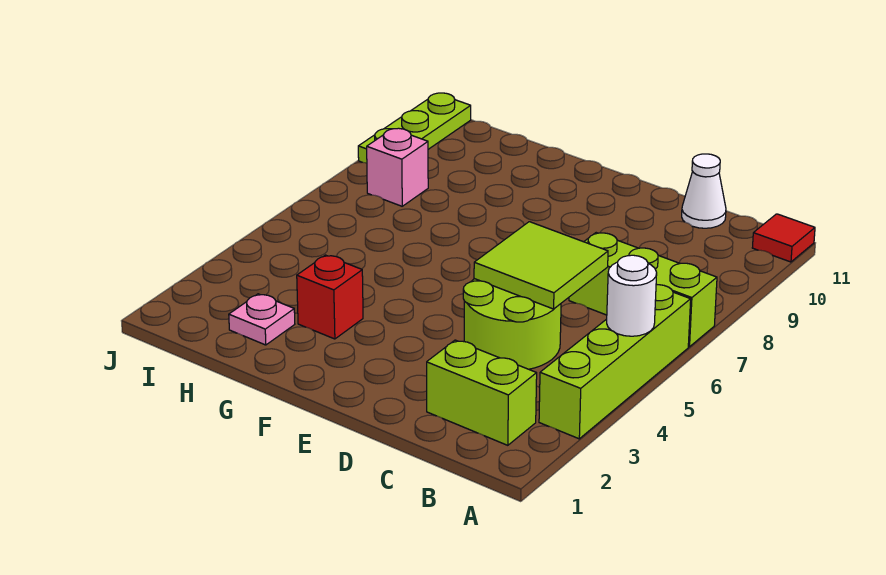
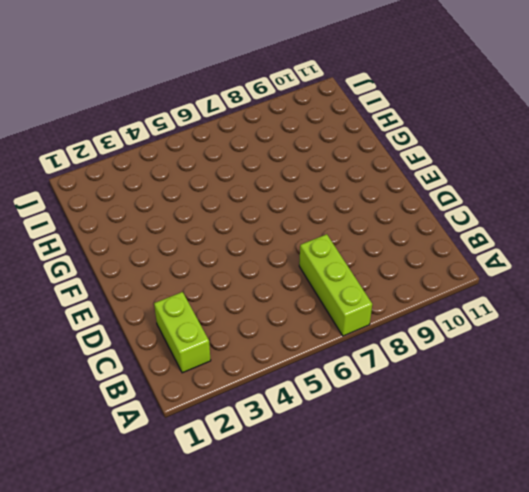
none -> lime brick A3:A6 level 1
none -> red tile A11 level 1
none -> lime round brick C4:D5 level 1

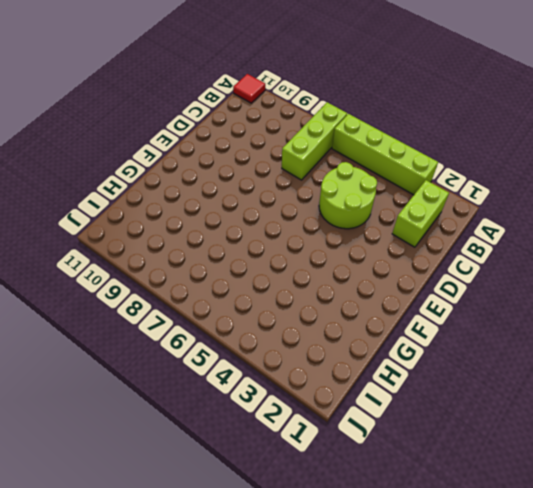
none -> white cone C11 level 1
none -> red brick G3 level 1
none -> pink plate H2 level 1

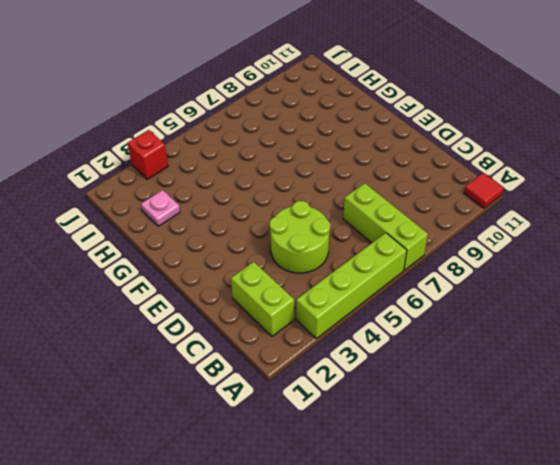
red brick J3 level 1 -> red brick G3 level 1
none -> white cone C11 level 1
none -> pink brick I8 level 1
none -> lime plate J9:J11 level 1

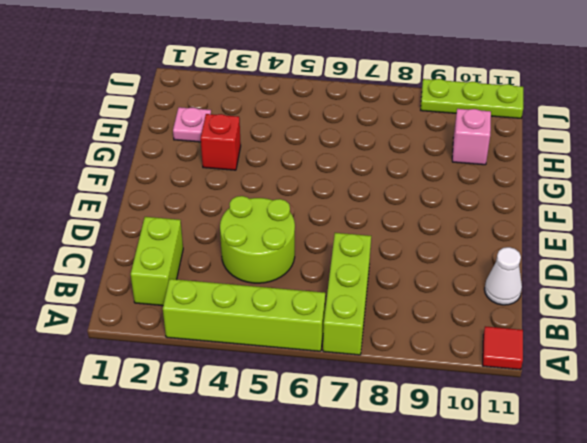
pink brick H10 level 1 -> pink brick I8 level 1
none -> white round brick A5 level 2
none -> lime tile C5:D6 level 2

